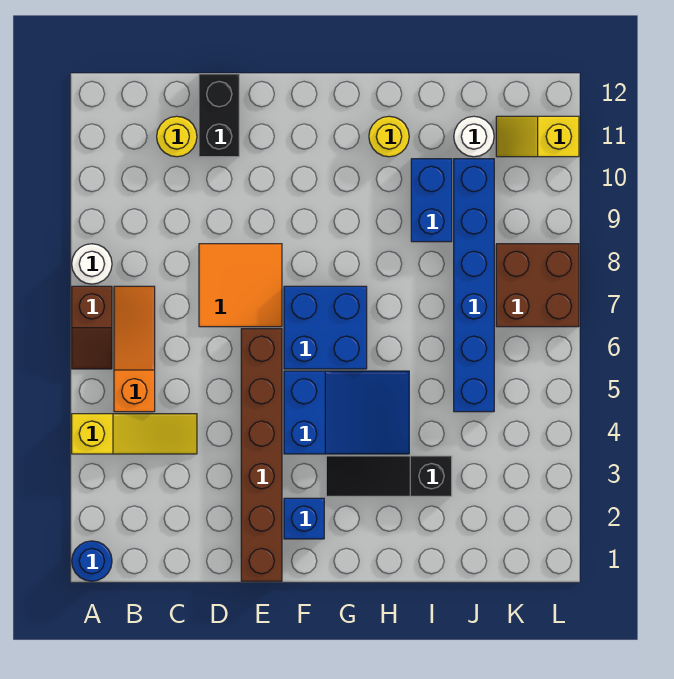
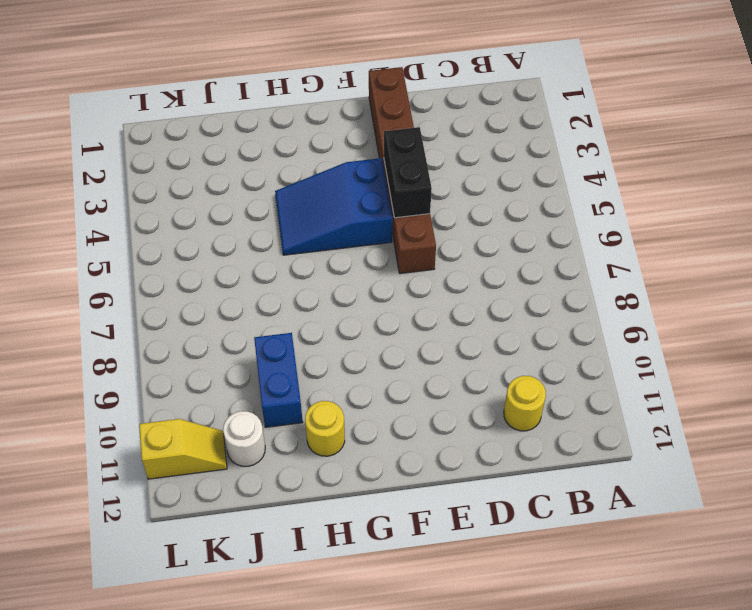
black brick E4:E5 level 2 -> black brick D11:D12 level 1
none -> blue round brick A1 level 1
none -> yellow slope A4:C4 level 1 top A
none -> brown slope A6:A7 level 1 top 7

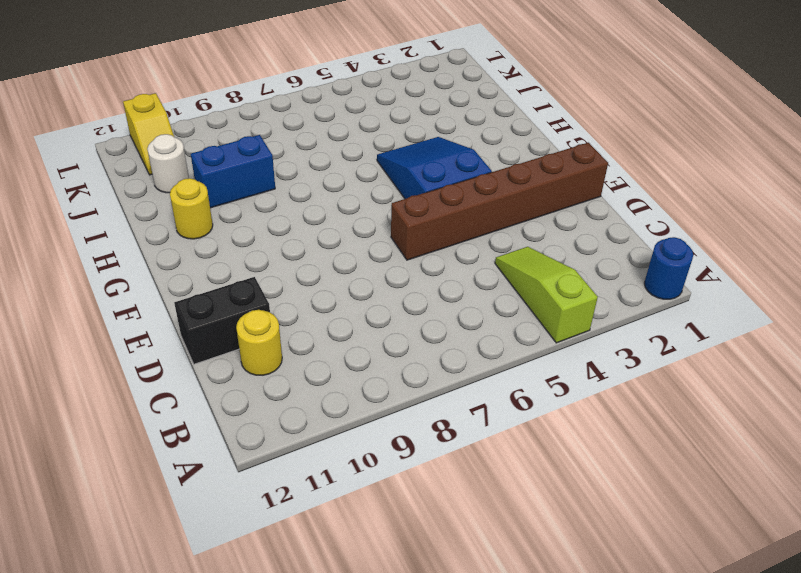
lime slope A4:C4 level 1 top A -> yellow slope A4:C4 level 1 top A
none -> brown slope A6:A7 level 1 top 7
none -> white round brick A8 level 1
none -> orange slope B5:B7 level 1 top 5

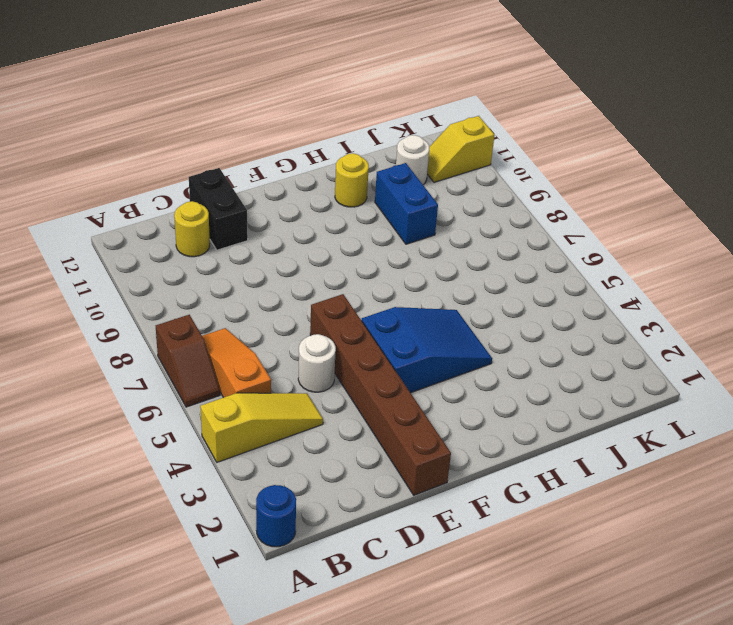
white round brick D5 level 1 -> white round brick A8 level 1
none -> orange tile D7:E8 level 1
none -> blue brick F2 level 1
none -> blue brick F6:G7 level 1

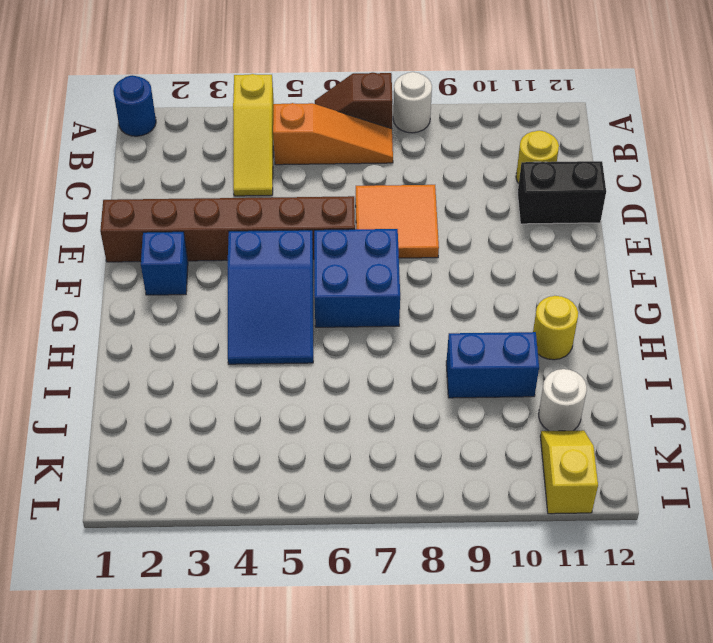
none -> black slope G3:I3 level 1 top I
none -> blue brick J5:J10 level 1
none -> brown brick K7:L8 level 1

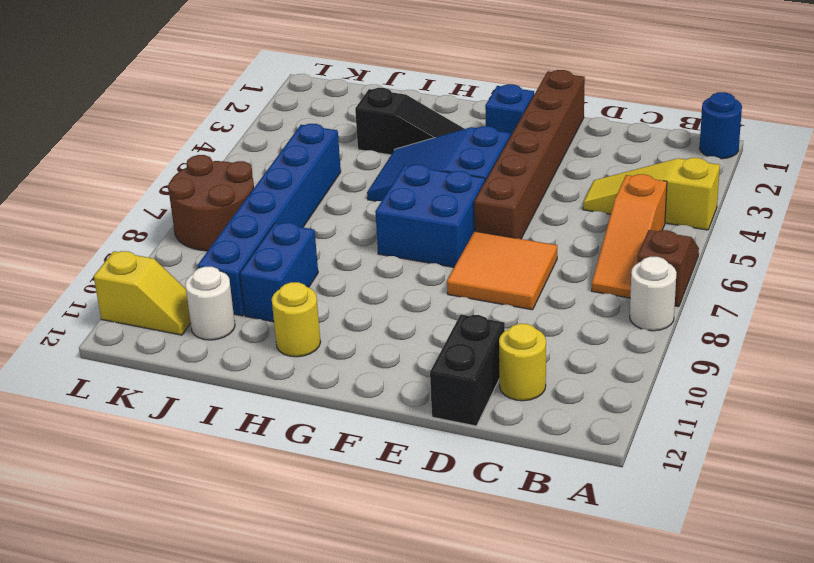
brown round brick K7:L8 level 1 -> brown brick K7:L8 level 1

